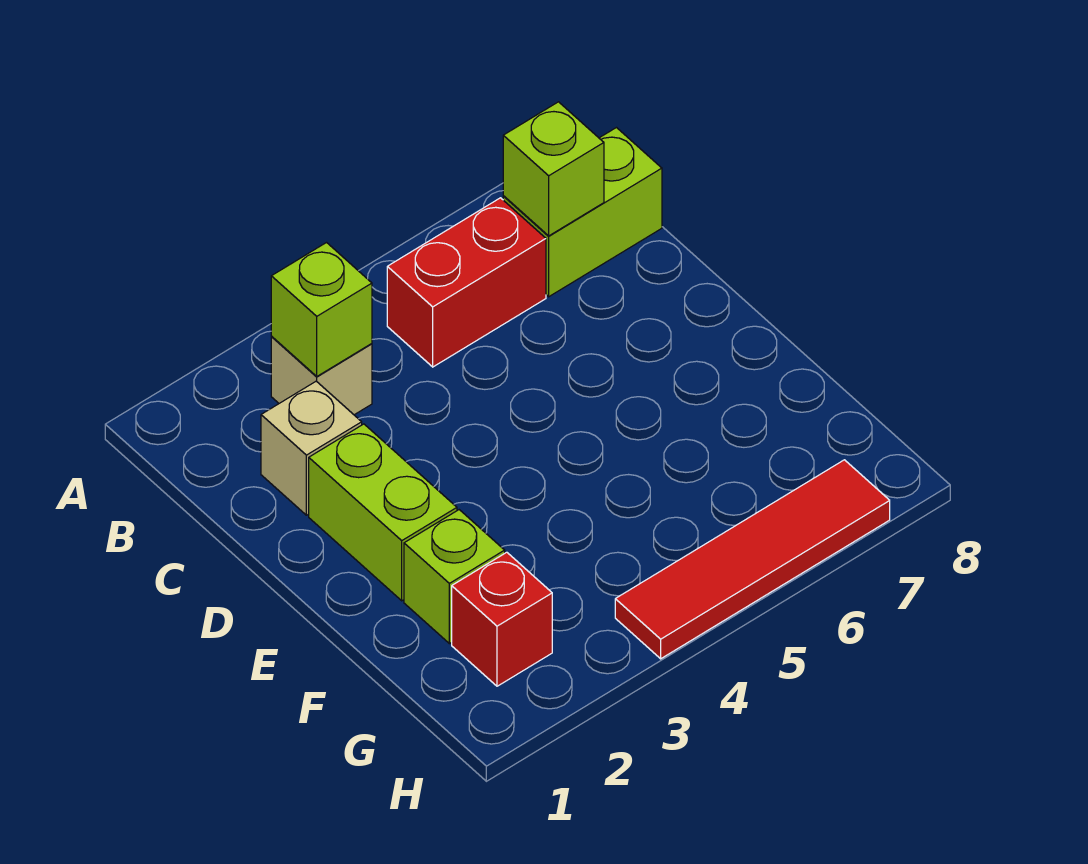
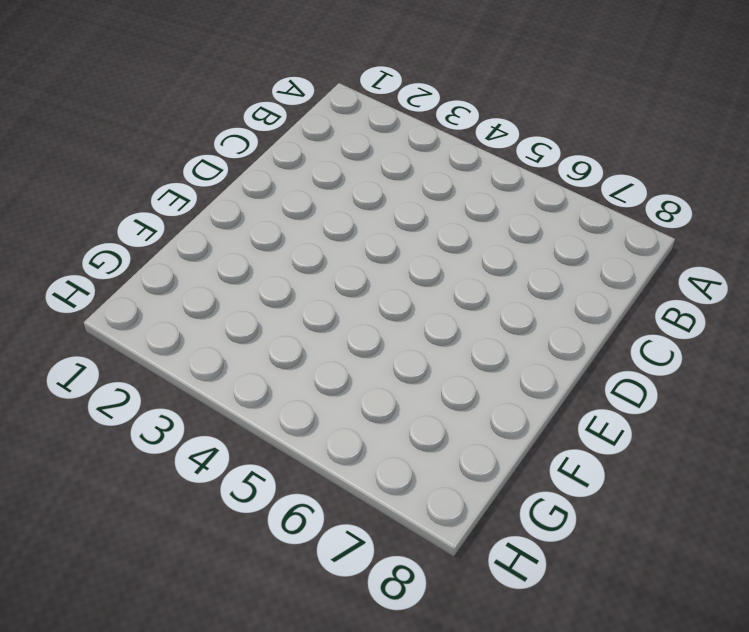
none -> tan brick B3 level 1
none -> red brick B5:B6 level 1

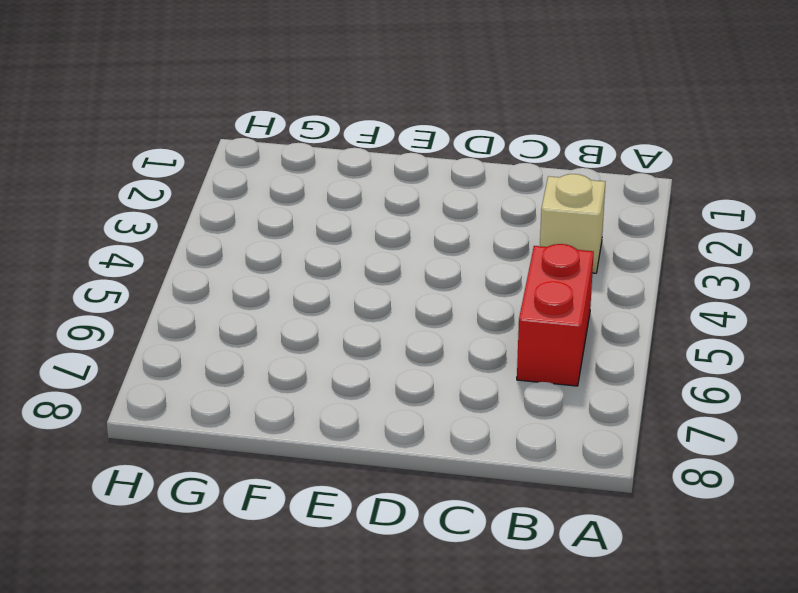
none -> lime brick B7:B8 level 1
none -> tan brick C2 level 1

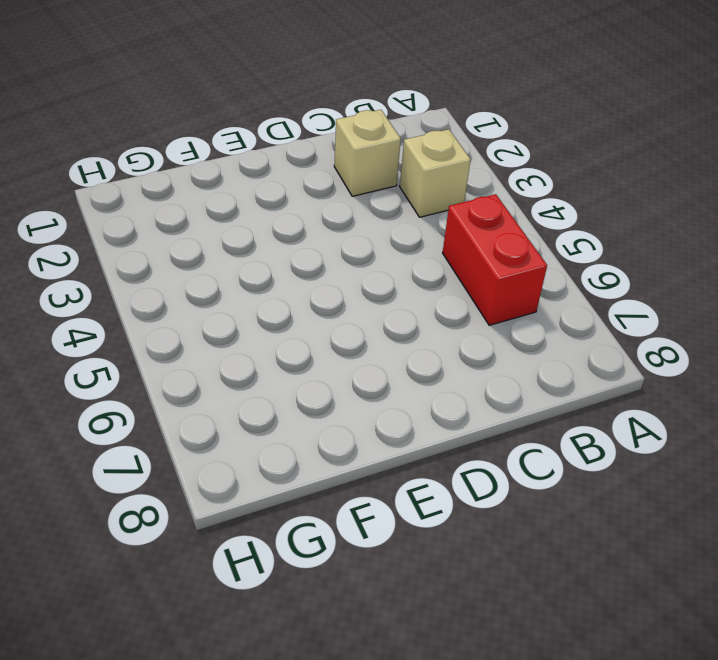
none -> lime brick B7:B8 level 1
none -> lime brick D2:E2 level 1

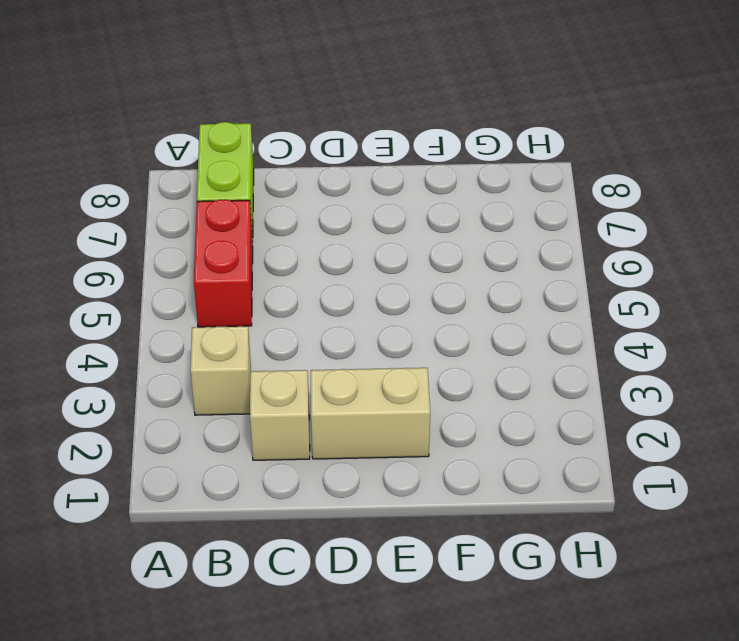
tan brick D2:E2 level 1 -> lime brick D2:E2 level 1
none -> lime brick F2 level 1
none -> red brick G2 level 1

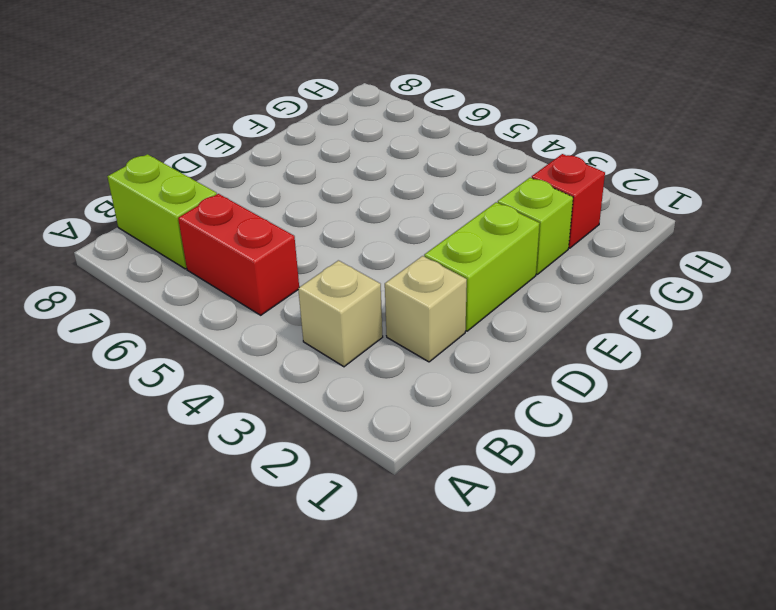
none -> red tile H4:H7 level 1
none -> lime brick B3 level 2

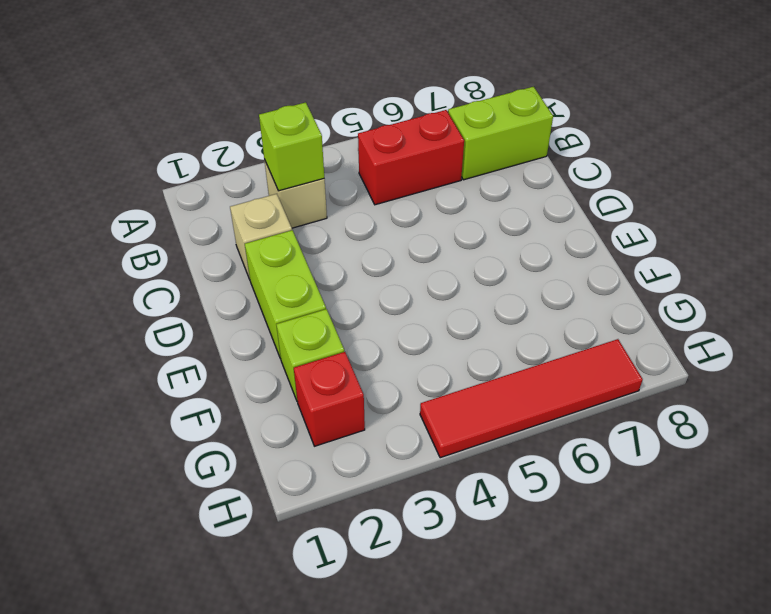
none -> lime brick B7 level 2

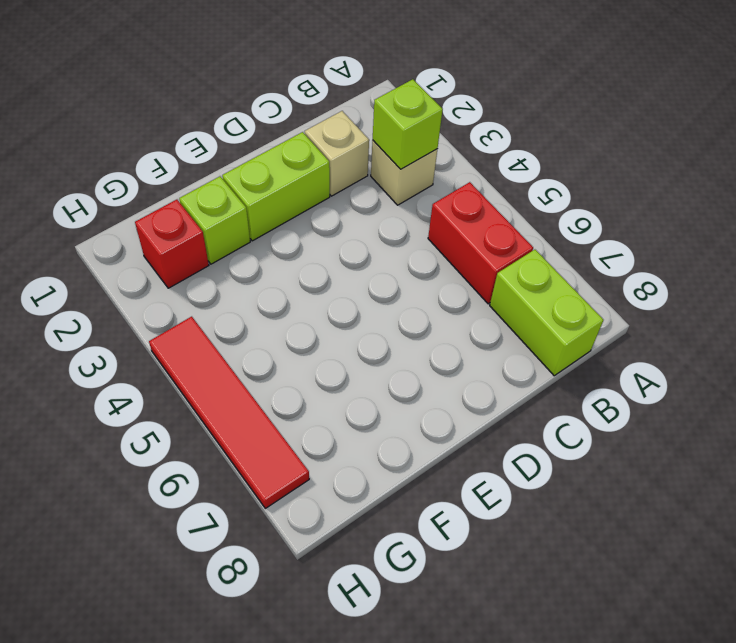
none -> lime brick B7 level 2

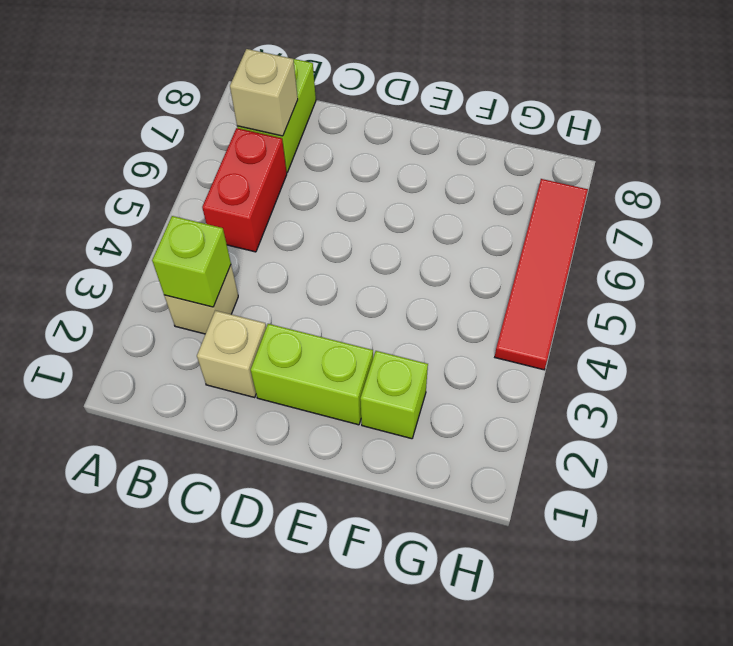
tan brick B7 level 2 -> lime brick B7 level 2
none -> red brick G2 level 1

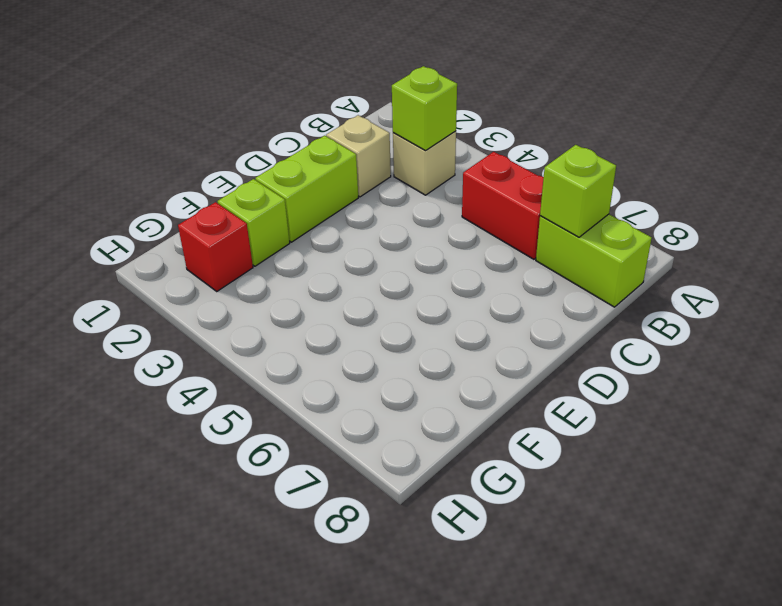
none -> red tile H4:H7 level 1

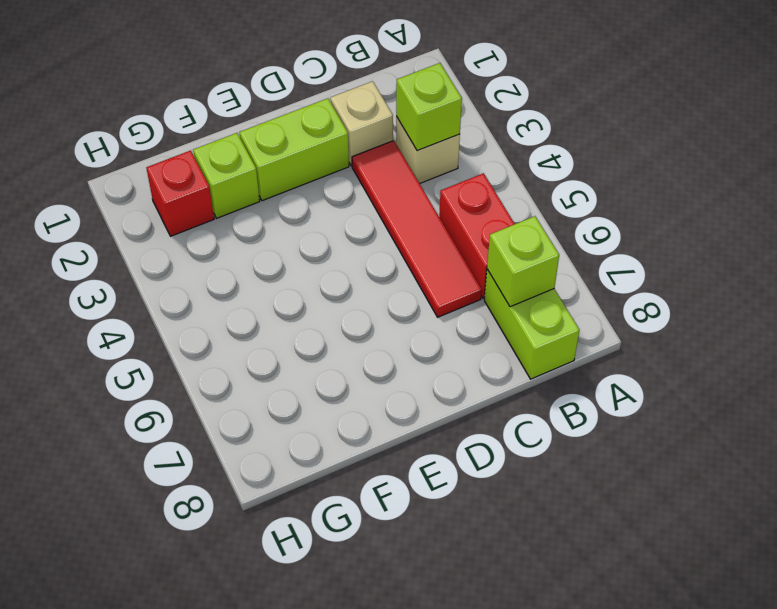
red tile C3:C6 level 1 -> red tile H4:H7 level 1

